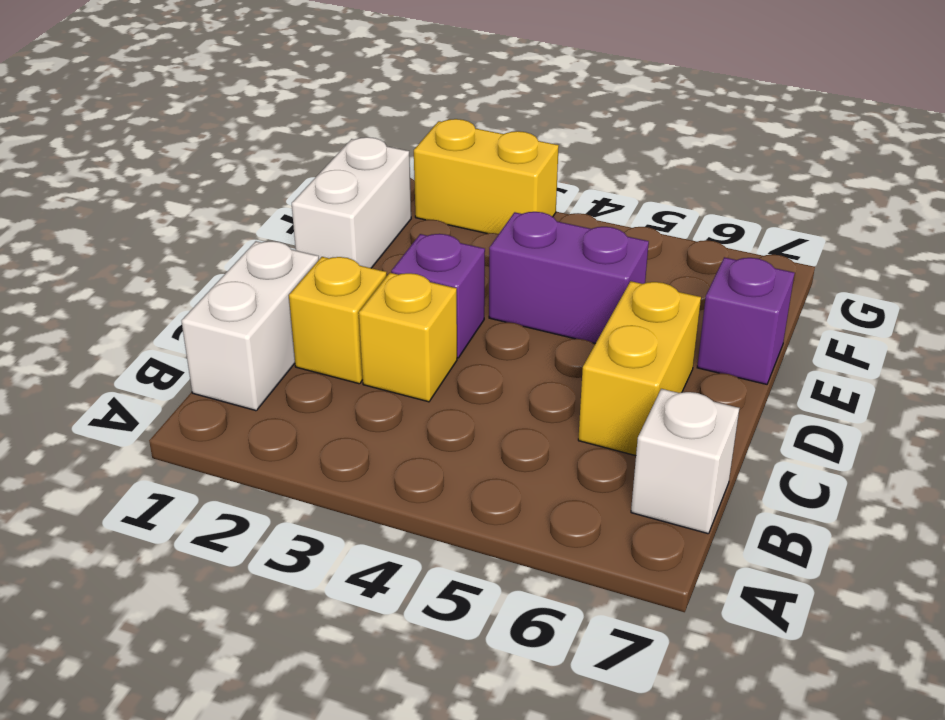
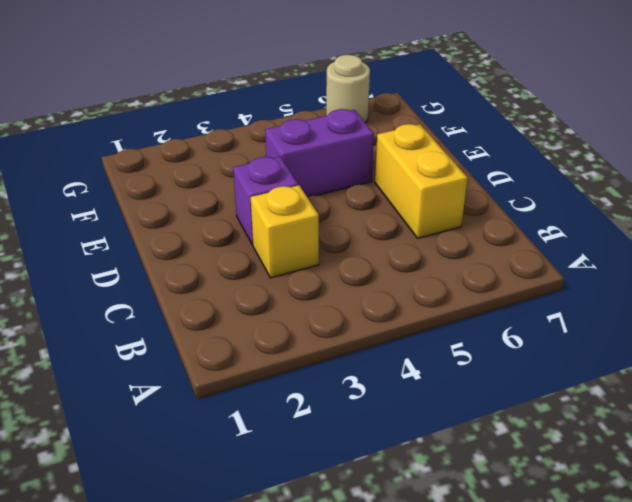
tan round brick G6 level 1 -> none
none -> white brick B1:C1 level 1
none -> white brick B7 level 1

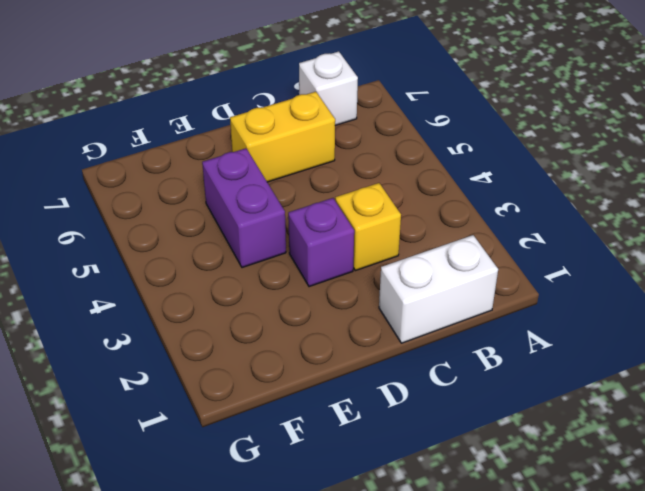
none -> yellow brick C2 level 1
none -> white brick E1:F1 level 1

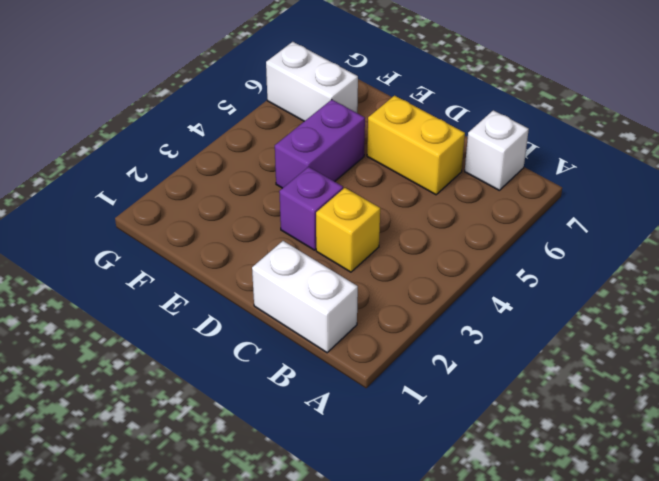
white brick F6:G6 level 1 -> white brick E1:F1 level 1
none -> yellow brick C2 level 1
none -> purple brick E7 level 1

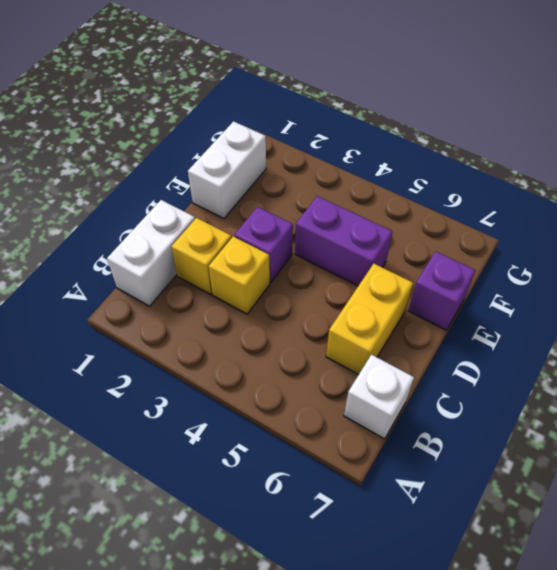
none -> yellow brick G2:G3 level 1

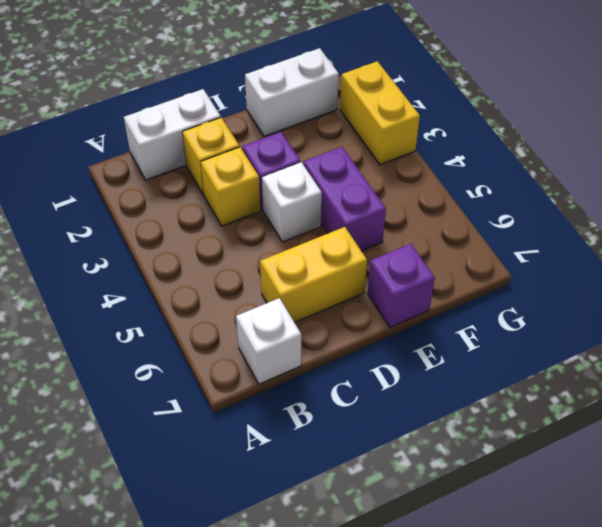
white brick D4 level 1 -> none

